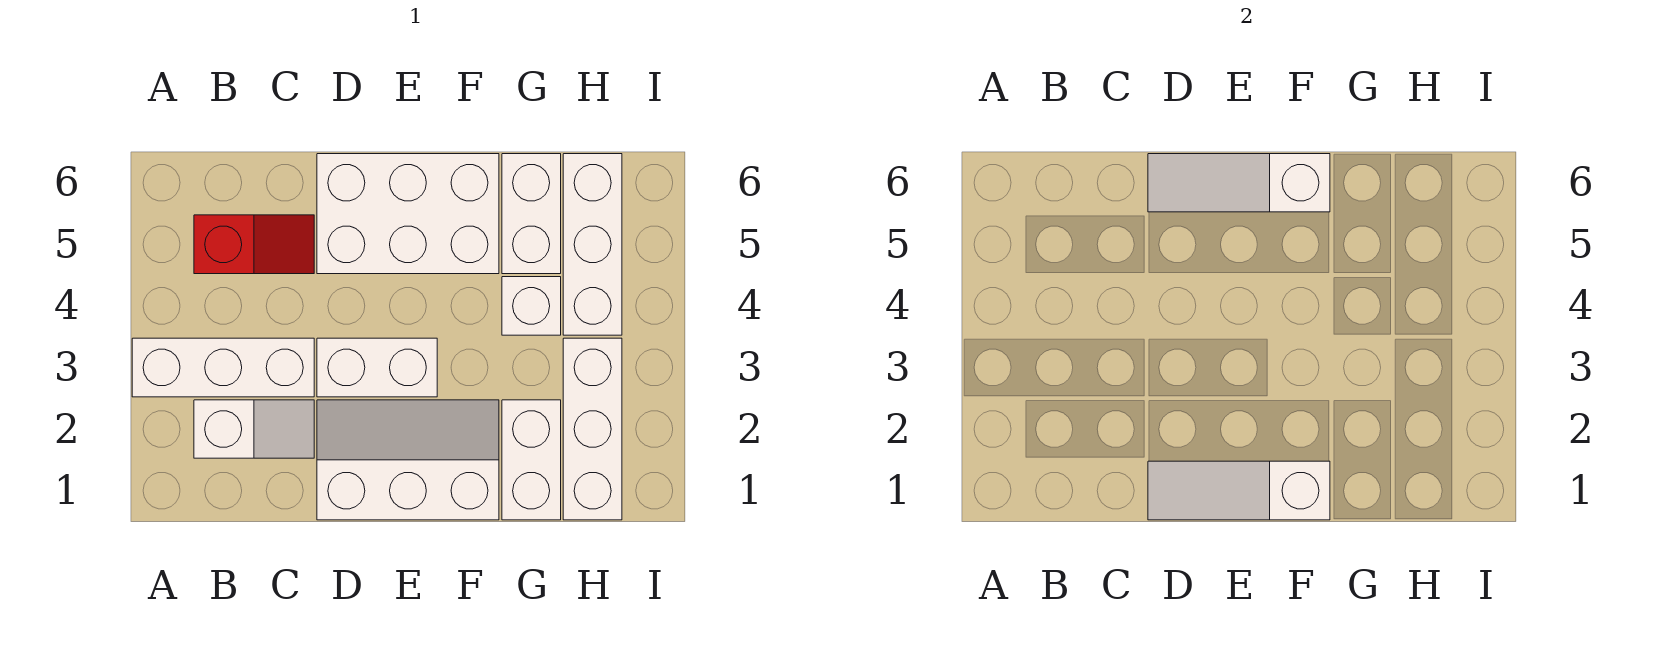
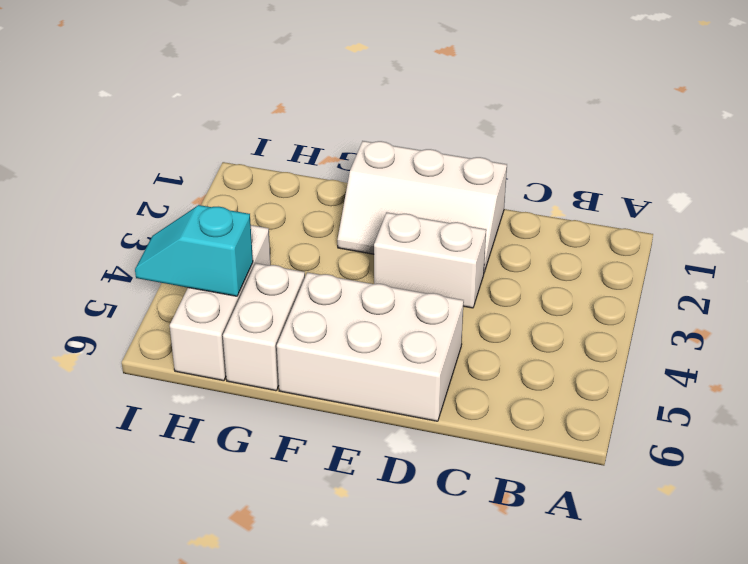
cyan slope H5:I5 level 2 top H -> none
none -> white brick A3:C3 level 1
none -> white slope B2:C2 level 1 top B
none -> red slope B5:C5 level 1 top B

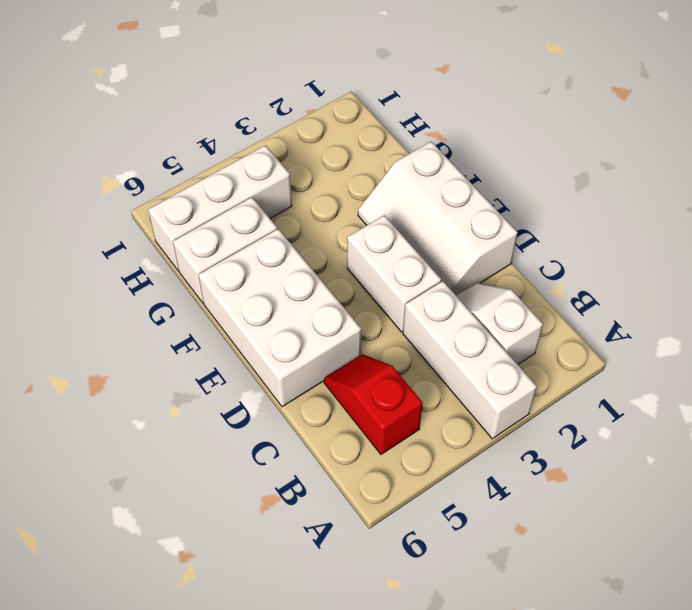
none -> white brick G1:G2 level 1
none -> white brick G4 level 1
none -> white brick H1:H3 level 1

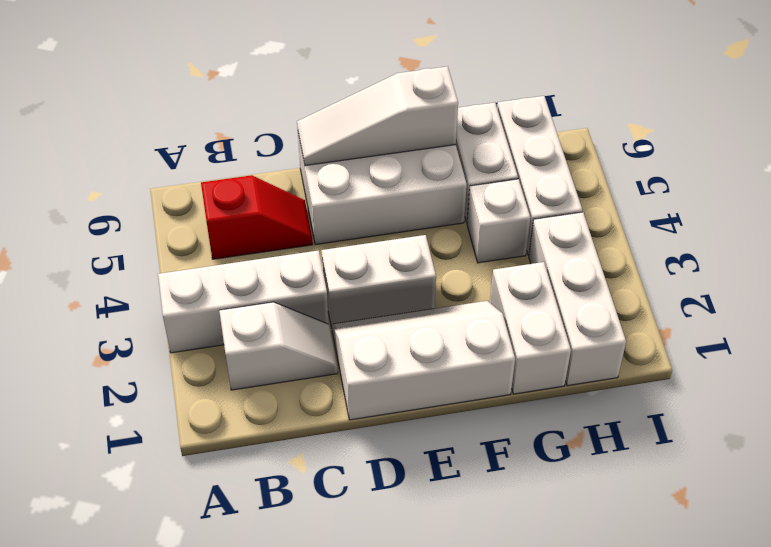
none -> white slope D1:F1 level 2 top F

